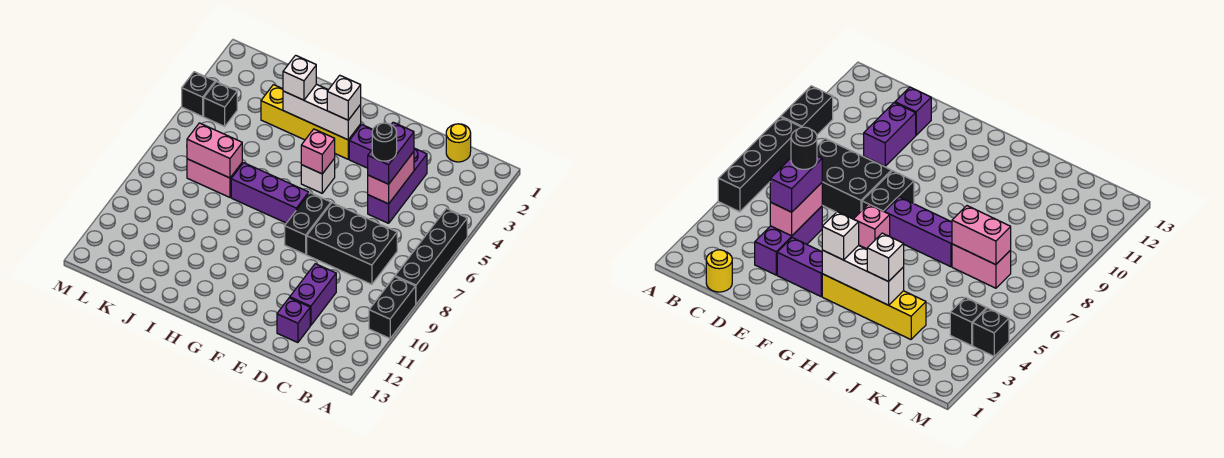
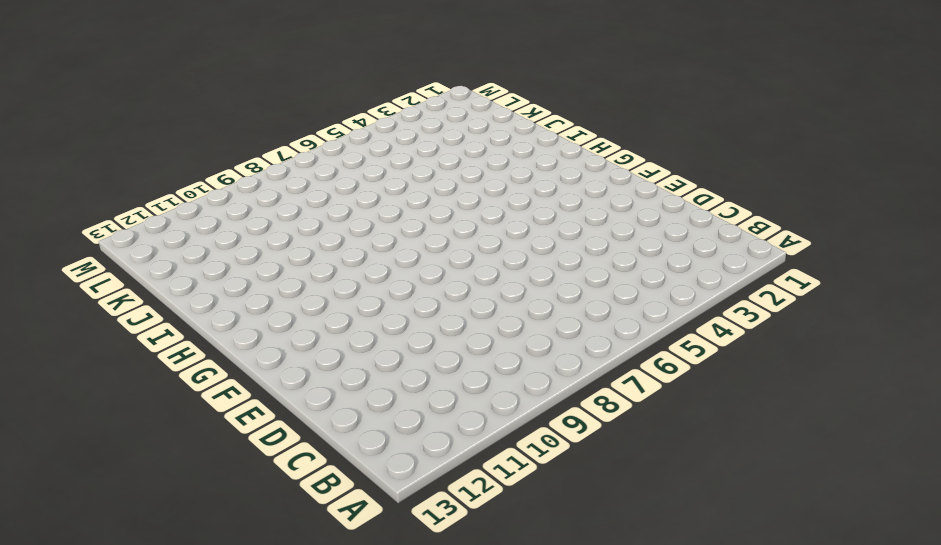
none -> black brick A5:A8 level 1
none -> black brick A9:A10 level 1
none -> yellow round brick C1 level 1

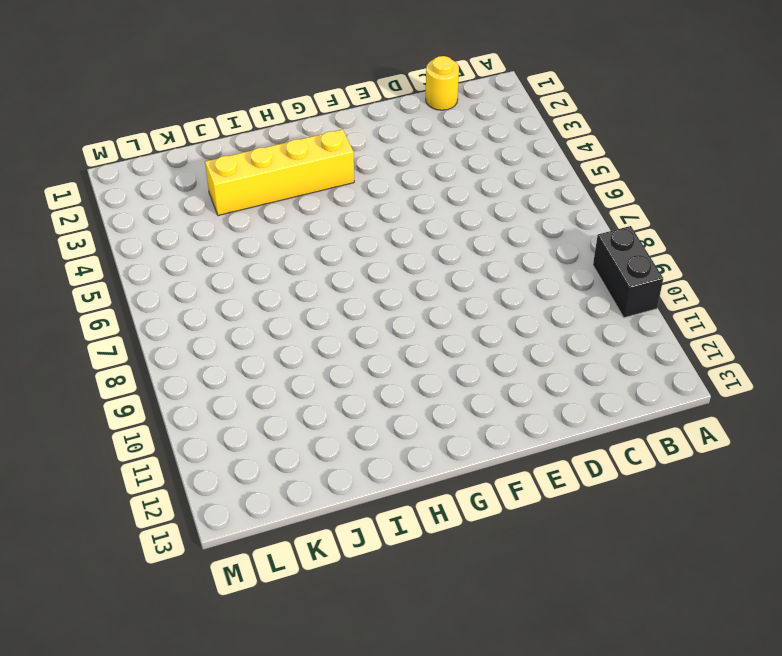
none -> black brick A5:A8 level 1
none -> black brick C7:E8 level 1
none -> purple brick D3:D5 level 1

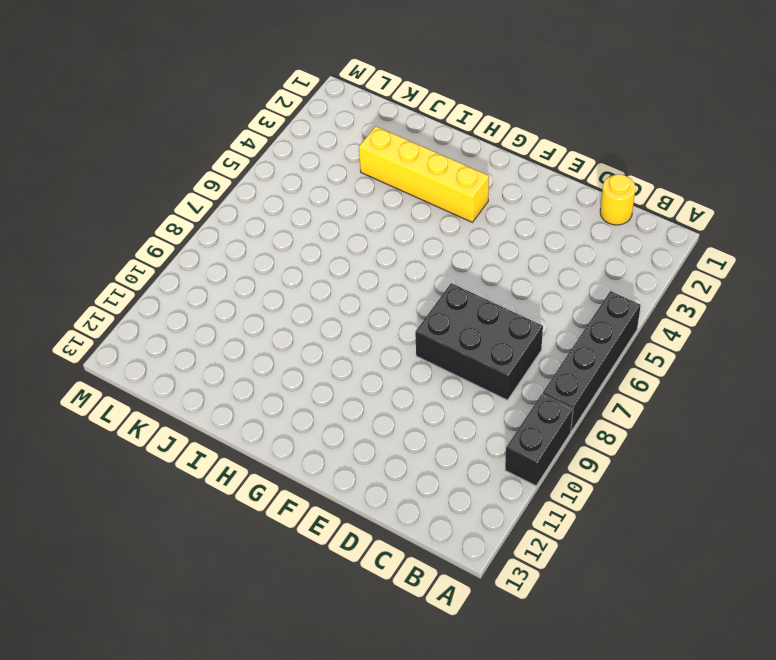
none -> purple brick D3:D5 level 1
none -> purple brick D10:D11 level 1
none -> purple brick D12 level 1

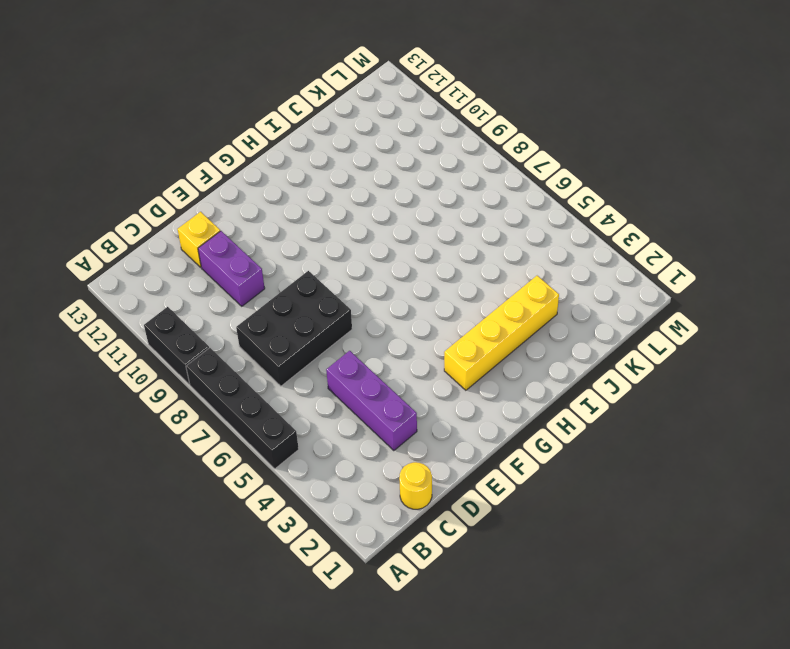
yellow brick D12 level 1 -> purple brick D12 level 1
none -> purple brick E3:F3 level 1
none -> black brick F7:F8 level 1
none -> white brick G5 level 1

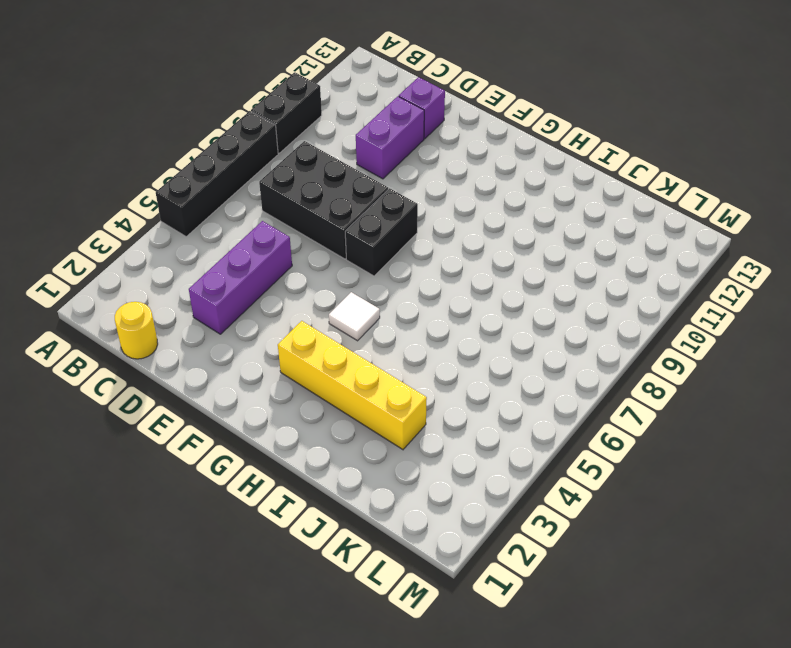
white tile G5 level 1 -> white brick G5 level 1
none -> purple brick E3:F3 level 1
none -> purple brick G7:I7 level 1
none -> pink brick J7:K7 level 1

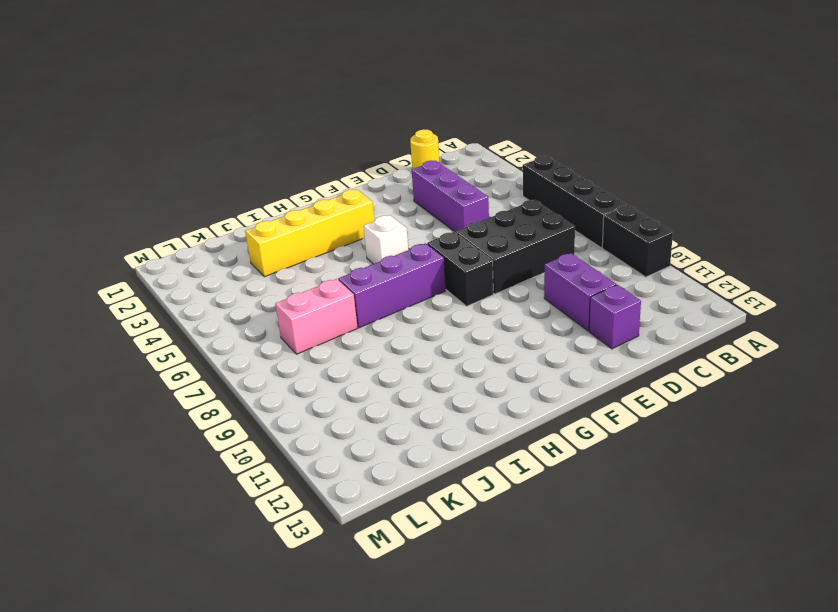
none -> purple brick E3:F3 level 1
none -> black brick L4 level 1
none -> black brick M4 level 1

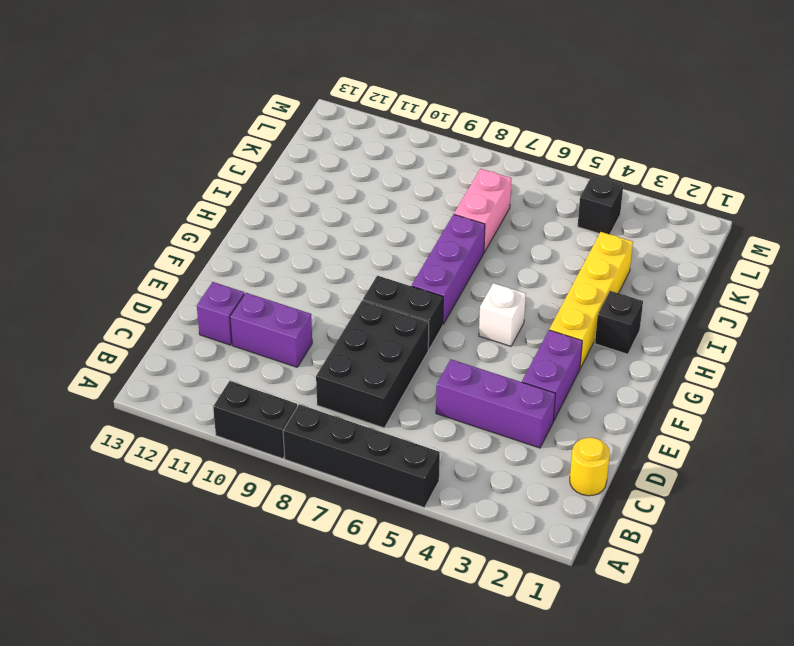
black brick H2 level 1 -> black brick M4 level 1
none -> pink brick D4:D5 level 2
none -> white brick G3:I3 level 2
none -> pink brick G5 level 2

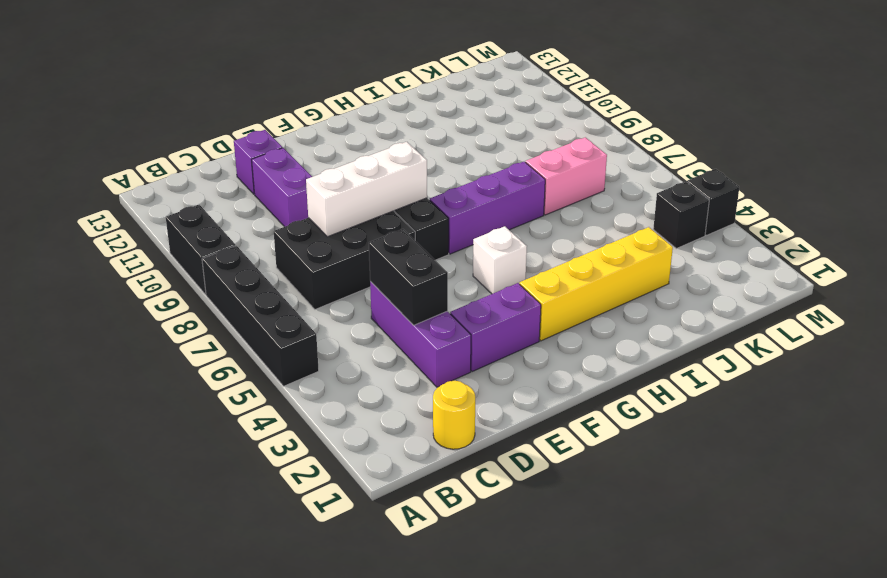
black brick D4:D5 level 2 -> pink brick D4:D5 level 2
white brick D8:F8 level 2 -> white brick G3:I3 level 2
none -> pink brick G5 level 2
none -> pink brick J7:K7 level 2
none -> purple brick D4:D5 level 3

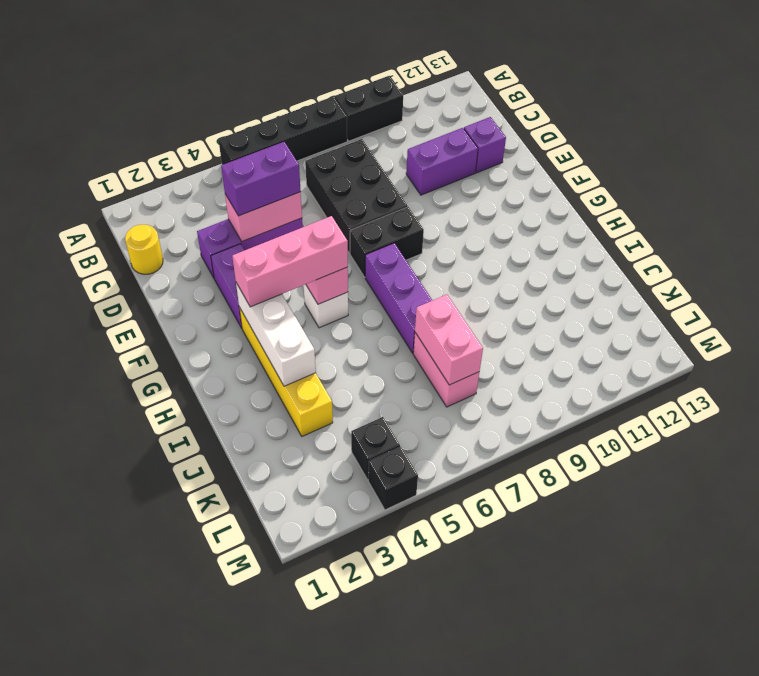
pink brick G3:G5 level 3 -> white brick G3 level 3
none -> white brick I3 level 3
none -> black round brick D5 level 4

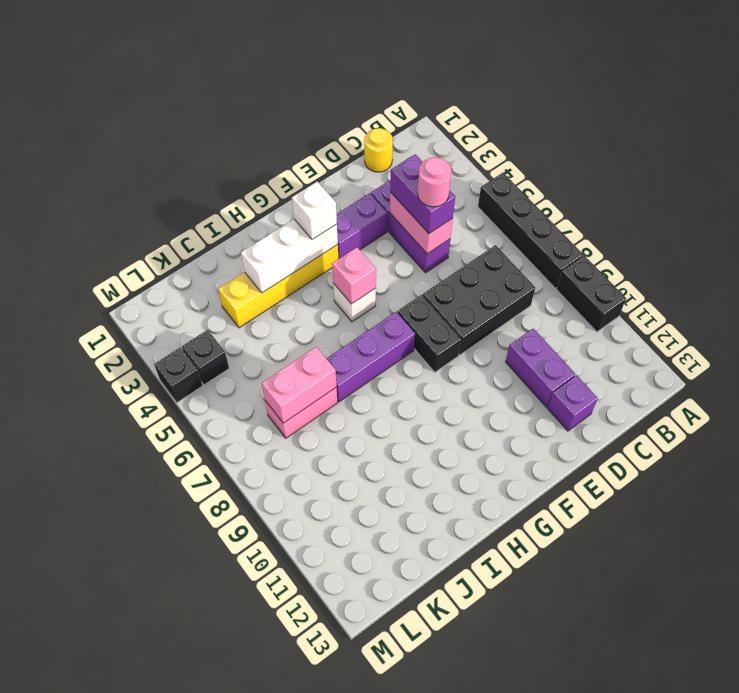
pink round brick D5 level 4 -> black round brick D5 level 4
none -> white brick I3 level 3

